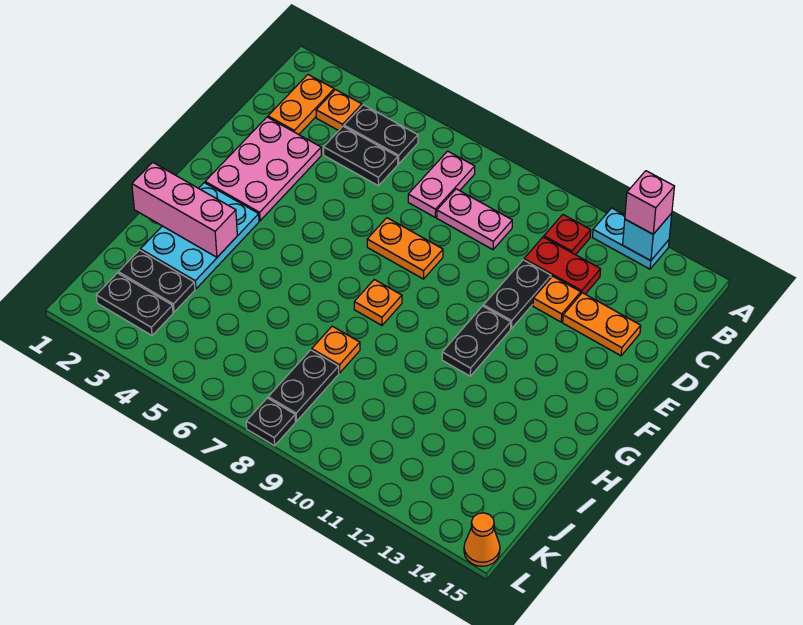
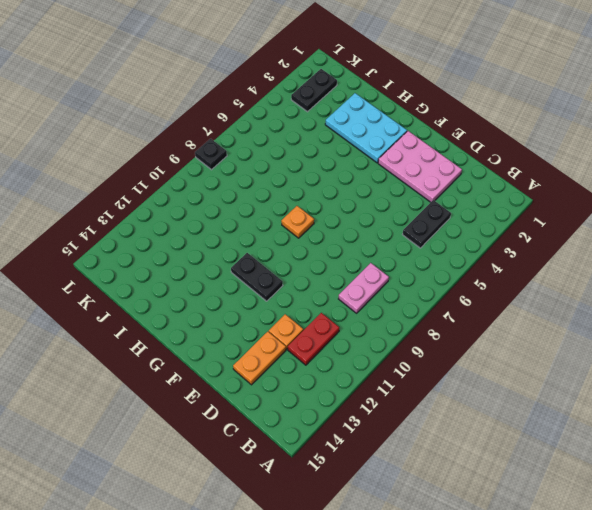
none -> cyan plate A12:A13 level 1
none -> orange plate B2:C2 level 1
none -> orange plate B3 level 1

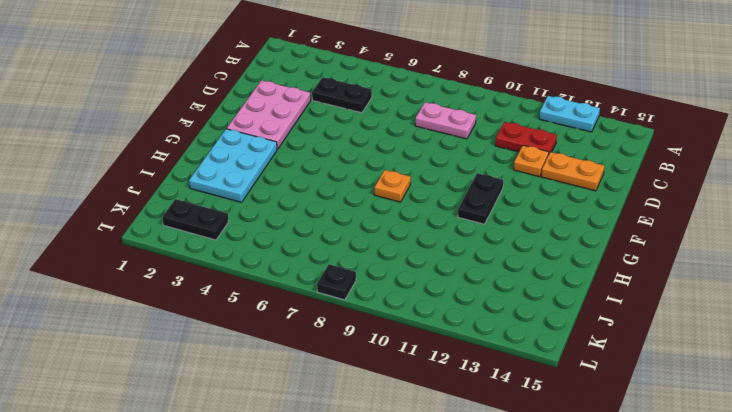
none -> orange plate B2:C2 level 1
none -> orange plate B3 level 1
none -> black plate B4:B5 level 1

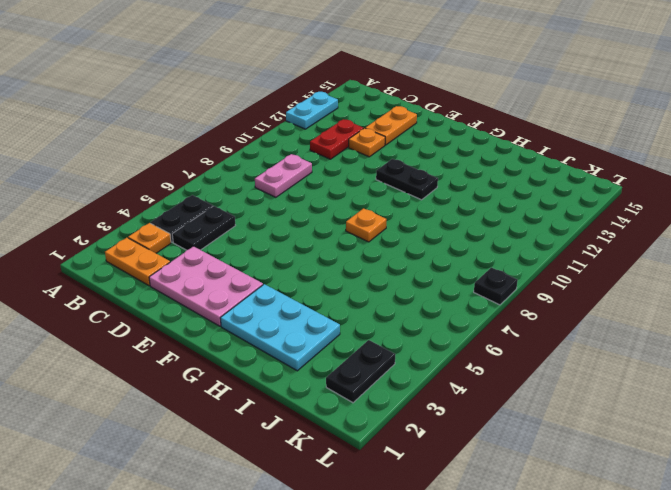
none -> pink plate B7:C7 level 1
none -> red plate B11 level 1
none -> black plate D11:E11 level 1

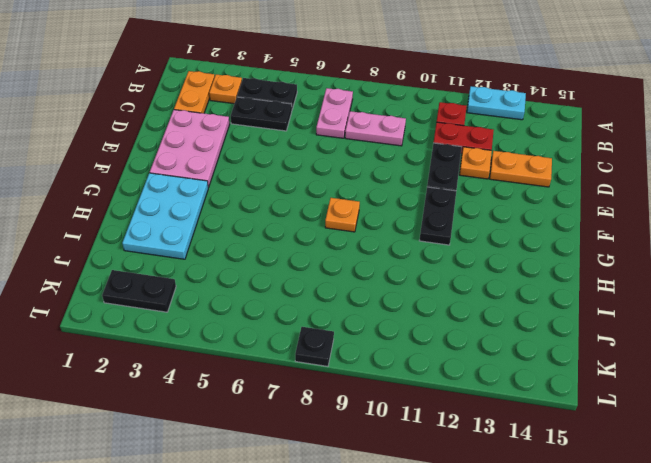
none -> orange plate E7:E8 level 1
none -> orange plate I8 level 1
none -> black plate J2:J3 level 1

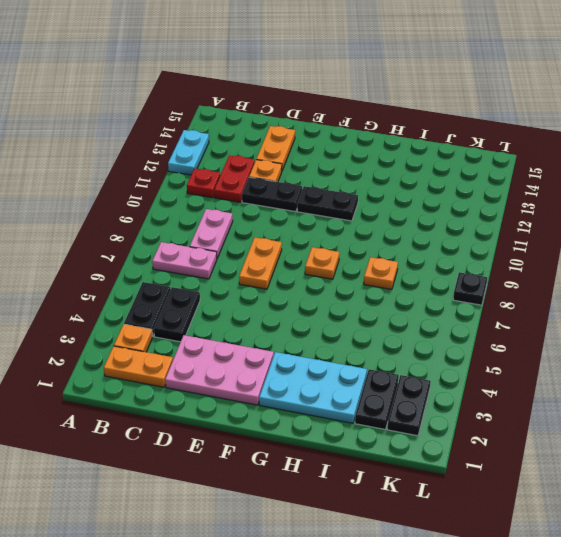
none -> black plate J8:K8 level 1
none -> orange cone L15 level 1
none -> cyan brick A13 level 2

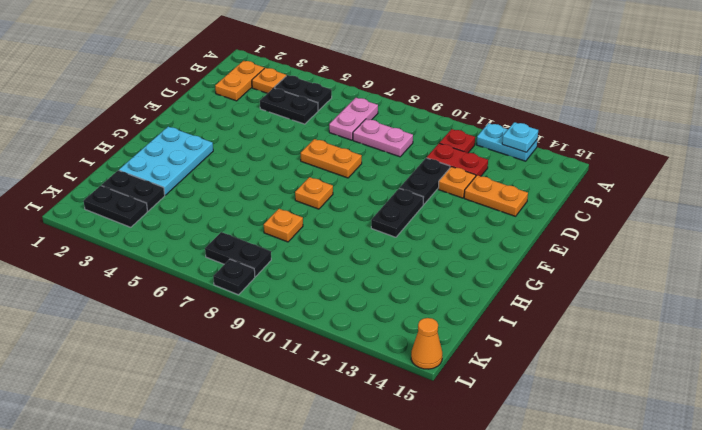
cyan plate A13 level 2 -> cyan brick A13 level 2
black plate K7:K8 level 1 -> black plate J8:K8 level 1
none -> pink plate D2:F3 level 1
none -> pink brick H1:H3 level 2
none -> pink brick A13 level 3

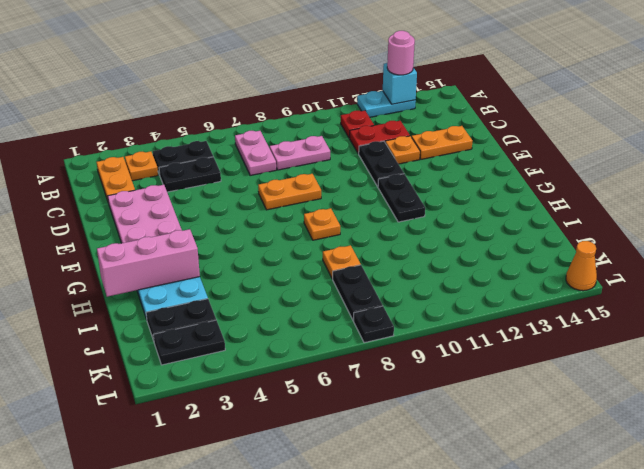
pink round brick A13 level 3 -> pink brick A13 level 3

